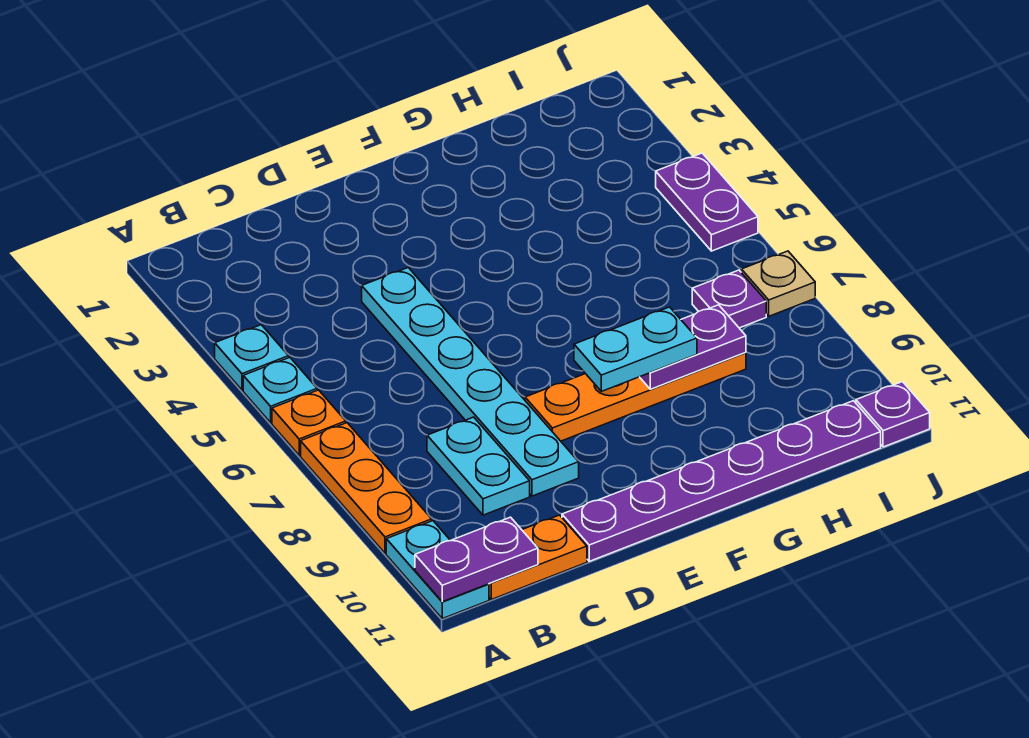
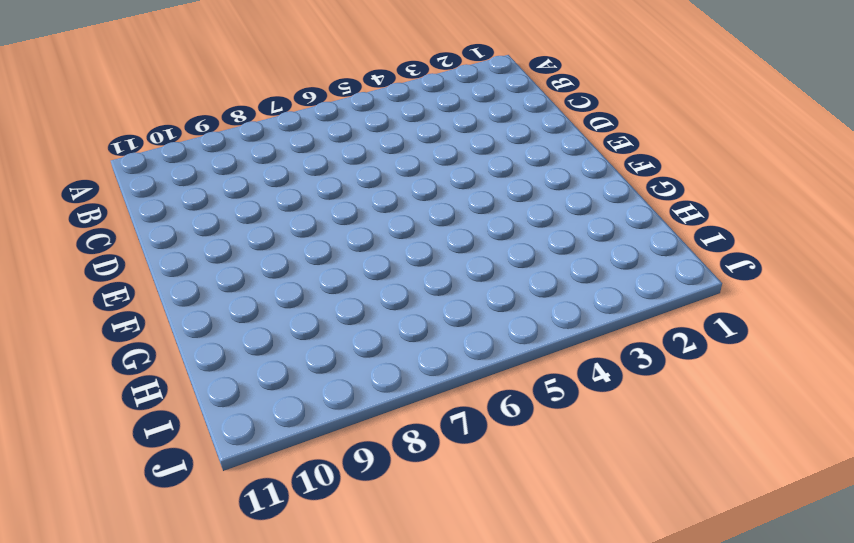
none -> cyan plate A4 level 1
none -> cyan plate A5 level 1
none -> orange plate A6 level 1

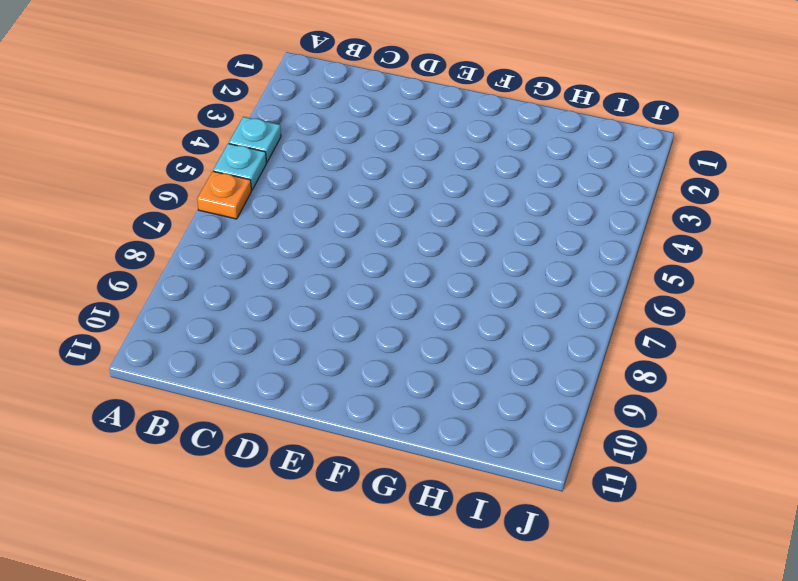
none -> orange plate A7:A9 level 1
none -> cyan plate A10:A11 level 1
none -> orange plate B11:C11 level 1

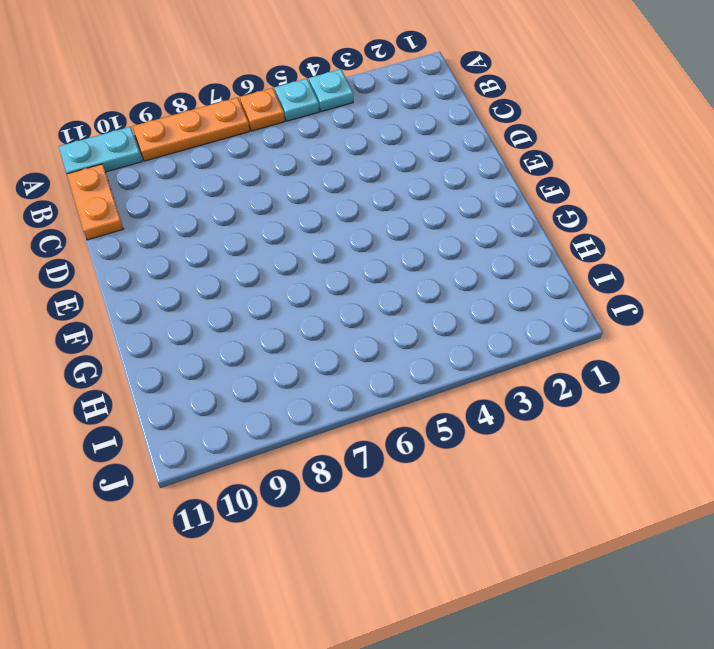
none -> cyan plate C8:C9 level 1
none -> cyan plate D4:D9 level 1
none -> purple plate D11:I11 level 1

